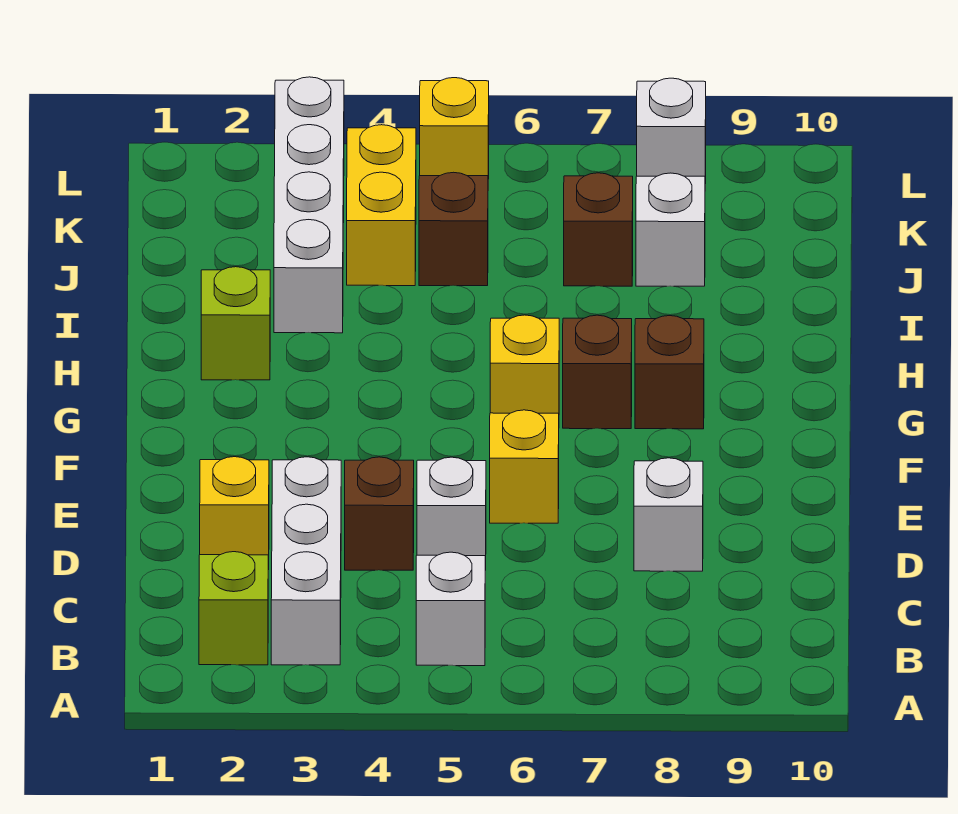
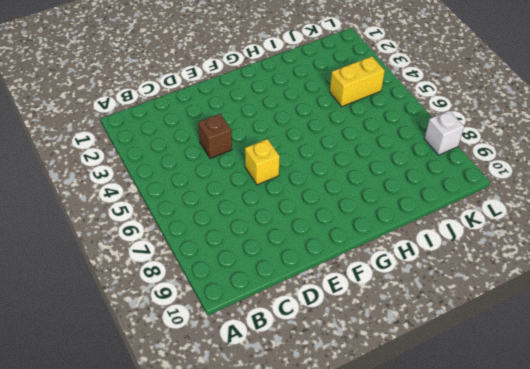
none -> lime brick B2 level 1
none -> white brick B3:D3 level 1
none -> white brick B5 level 1

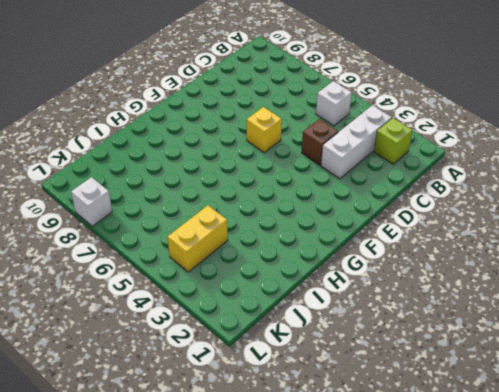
none -> yellow brick D2 level 1
none -> white brick D5 level 1
none -> white brick D8 level 1

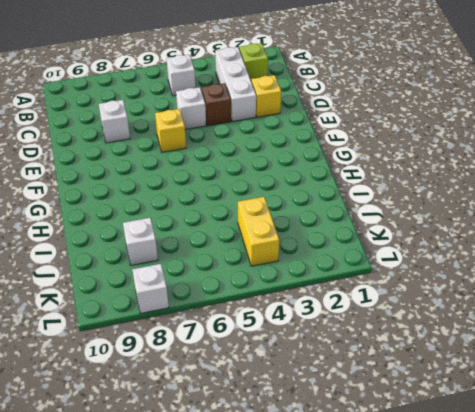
none -> yellow brick G6 level 1
none -> brown brick G7 level 1
none -> brown brick G8 level 1

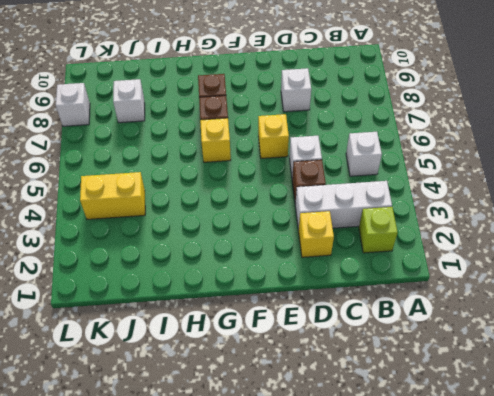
none -> lime brick H2 level 1
none -> white brick I3:L3 level 1
none -> brown brick J5 level 1

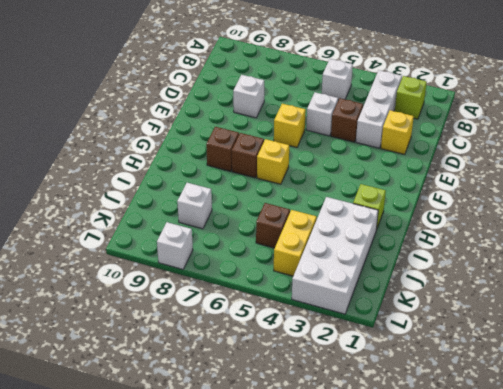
white brick I2:L3 level 1 -> white brick I3:L3 level 1
none -> brown brick J7 level 1
none -> yellow brick L5 level 1

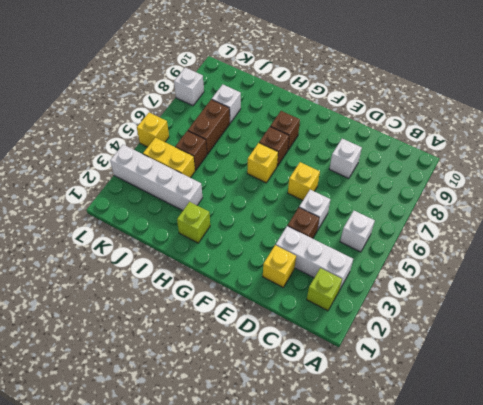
brown brick J6:J7 level 1 -> brown brick J7 level 1

